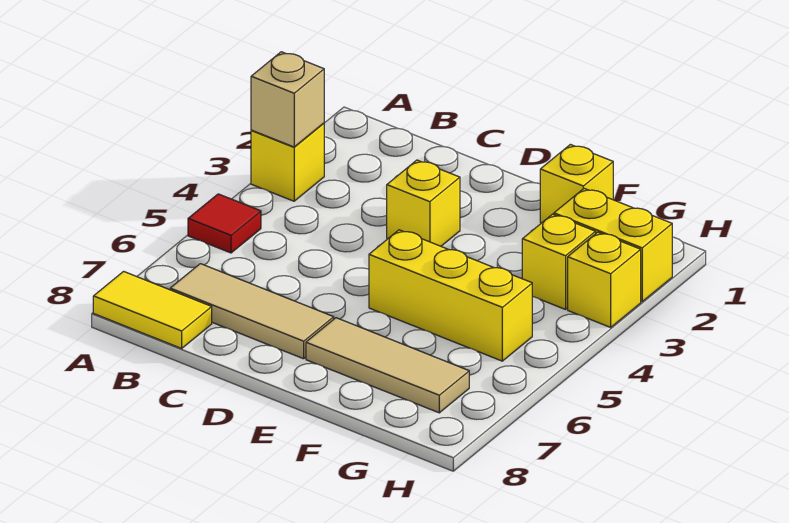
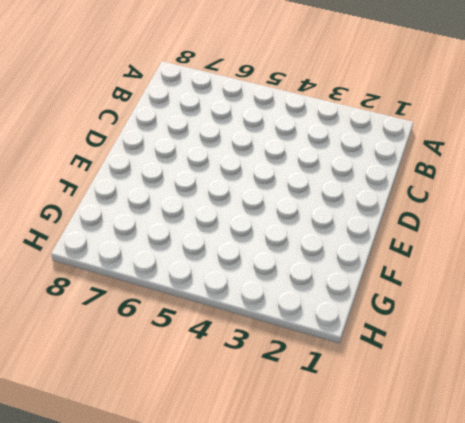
none -> yellow brick A3 level 1
none -> red tile A5 level 1
none -> yellow tile A8:B8 level 1

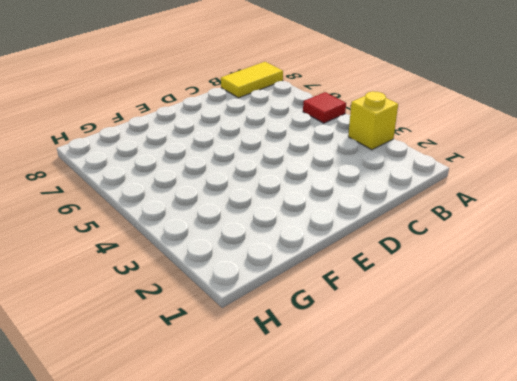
none -> tan tile B7:D7 level 1
none -> yellow brick D3 level 1
none -> yellow brick E5:G5 level 1

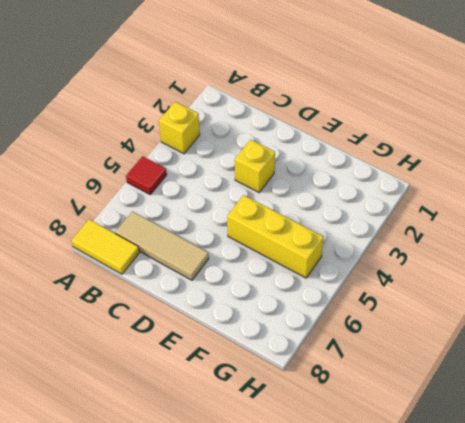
none -> tan tile E7:G7 level 1
none -> yellow brick F1 level 1
none -> yellow brick G2:H2 level 1

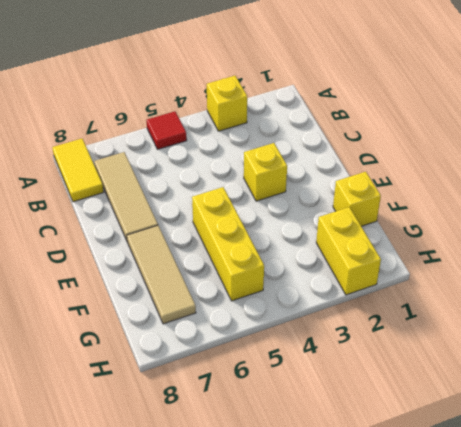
none -> yellow brick G3 level 1
none -> yellow brick H3 level 1
none -> tan brick A3 level 2

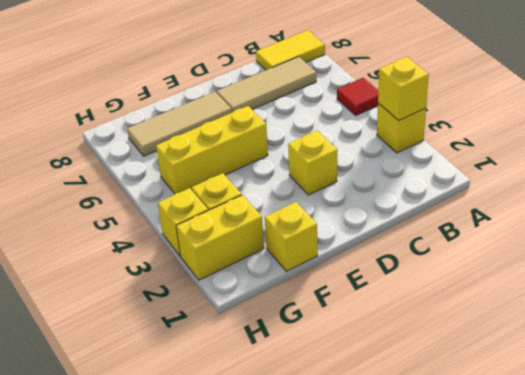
yellow brick A3 level 2 -> tan brick A3 level 2

